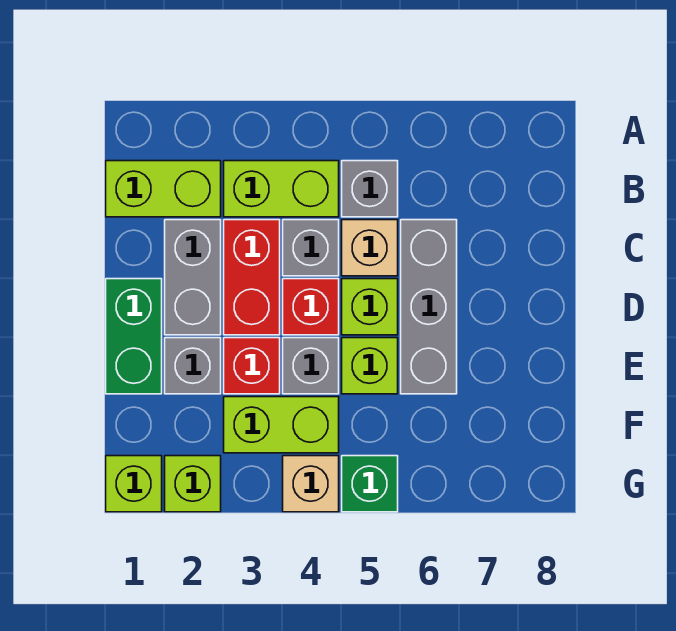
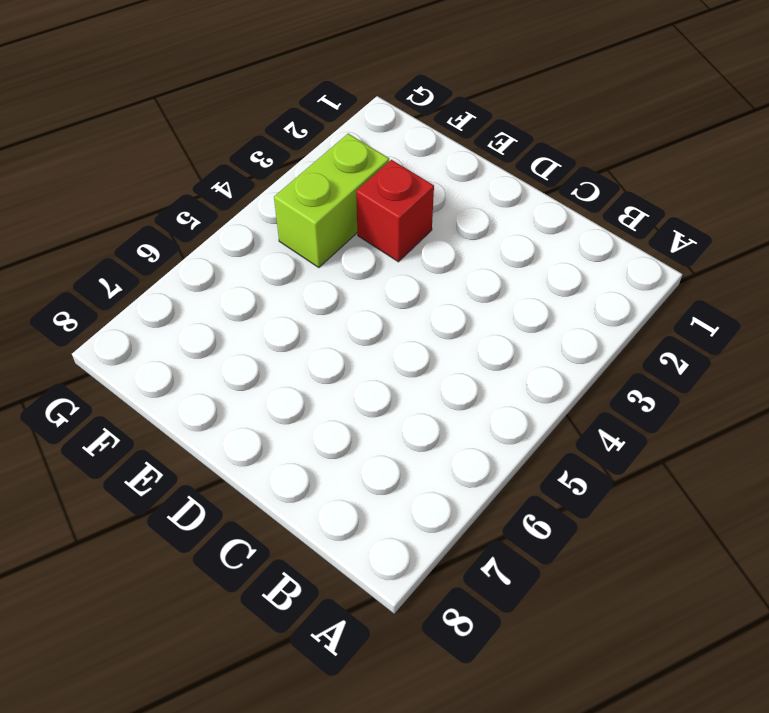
none -> lime brick B1:B2 level 1
none -> lime brick B3:B4 level 1
none -> grey brick B5 level 1

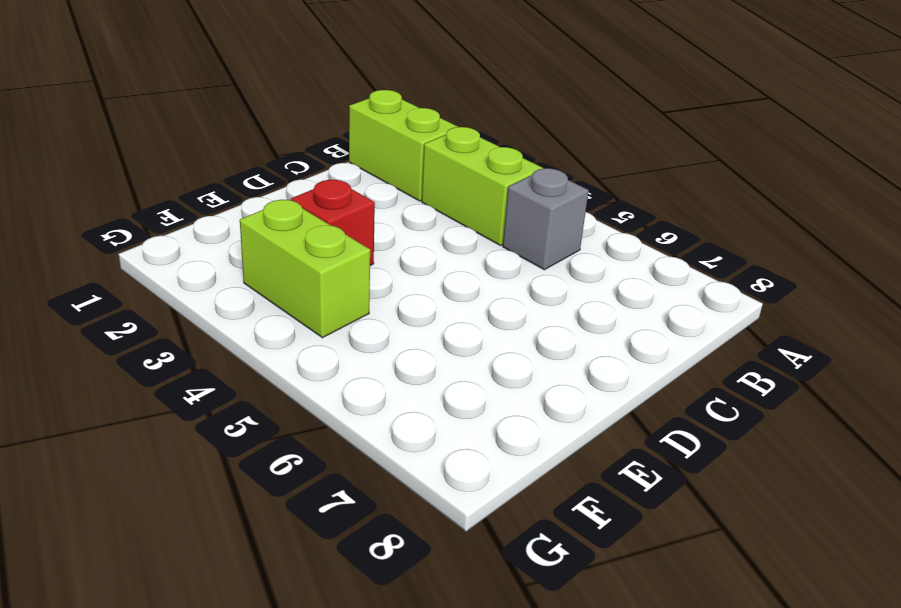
none -> grey brick C2:D2 level 1
none -> red brick C3:D3 level 1
none -> grey brick C4 level 1

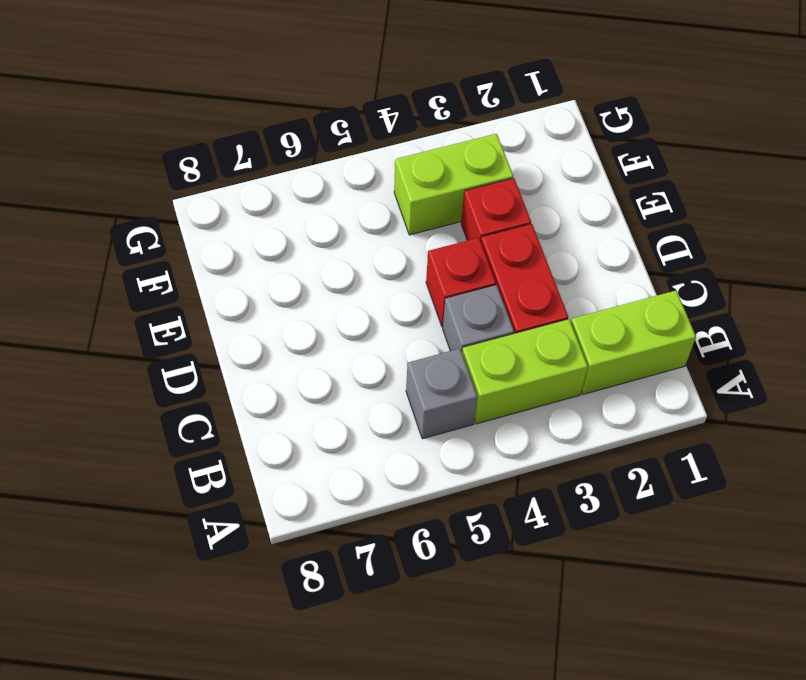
none -> grey brick C2:D2 level 1
none -> tan brick C5 level 1
none -> grey brick C6:E6 level 1

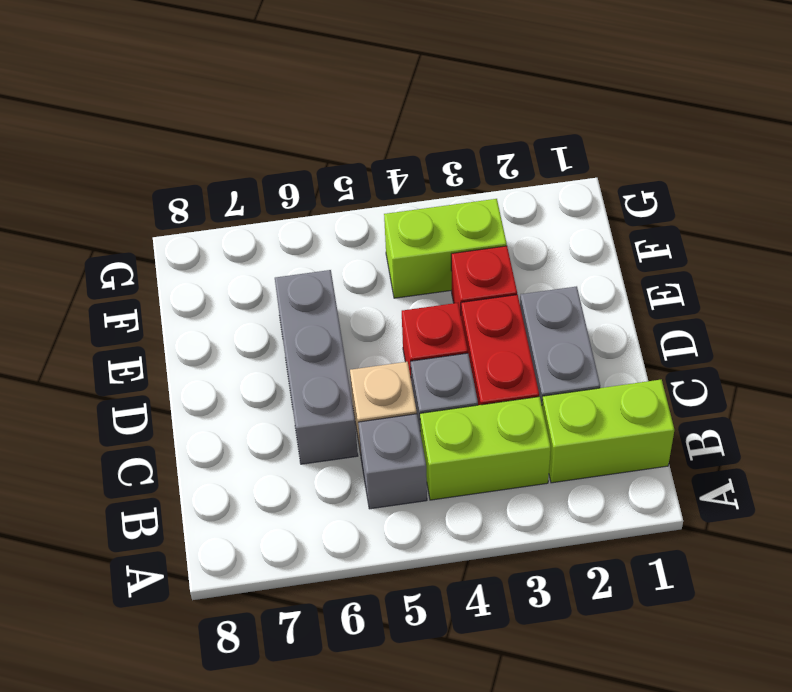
none -> green brick D1:E1 level 1
none -> lime brick D5 level 1
none -> grey brick E2 level 1

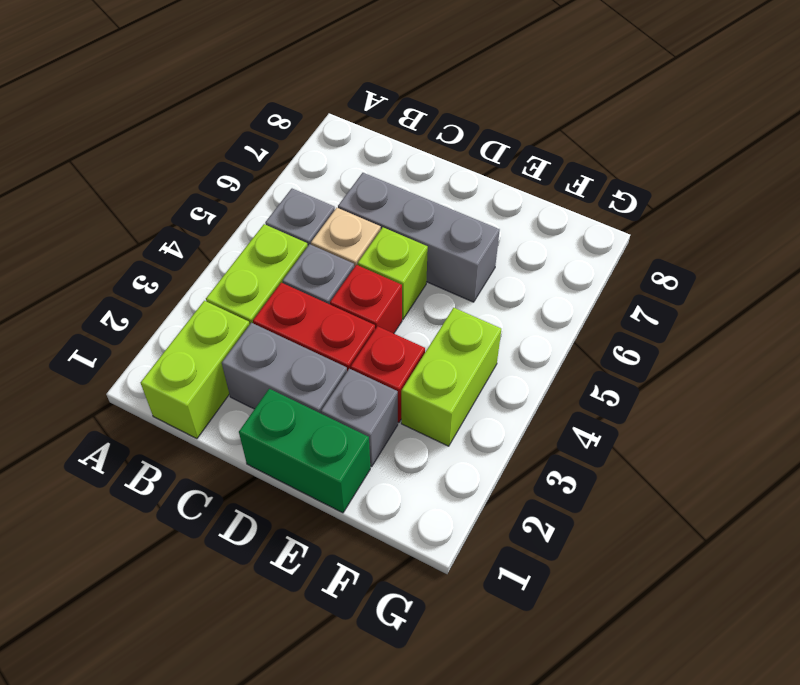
none -> grey brick E4 level 1
none -> lime brick E5 level 1
none -> lime brick G1 level 1

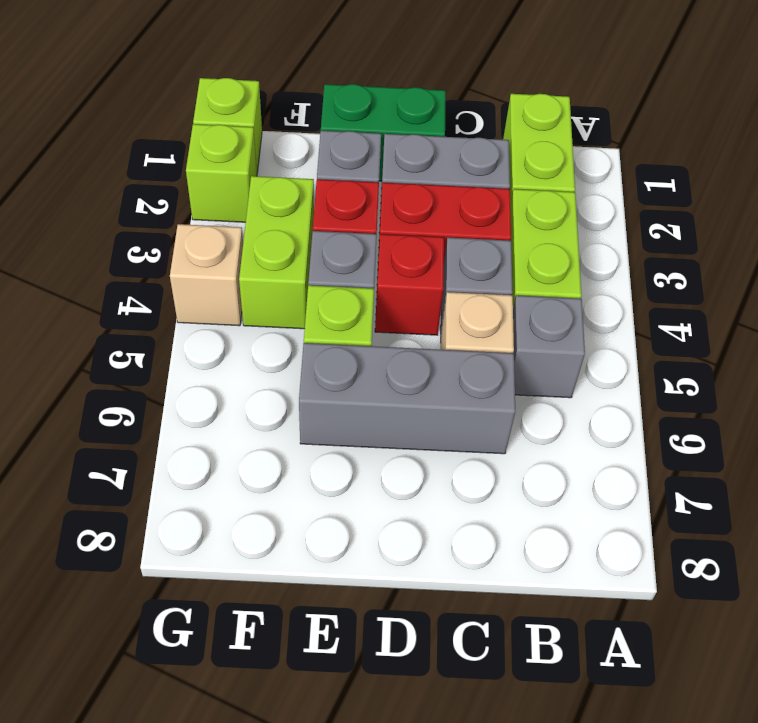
none -> lime brick D5 level 1
none -> green brick G5 level 1

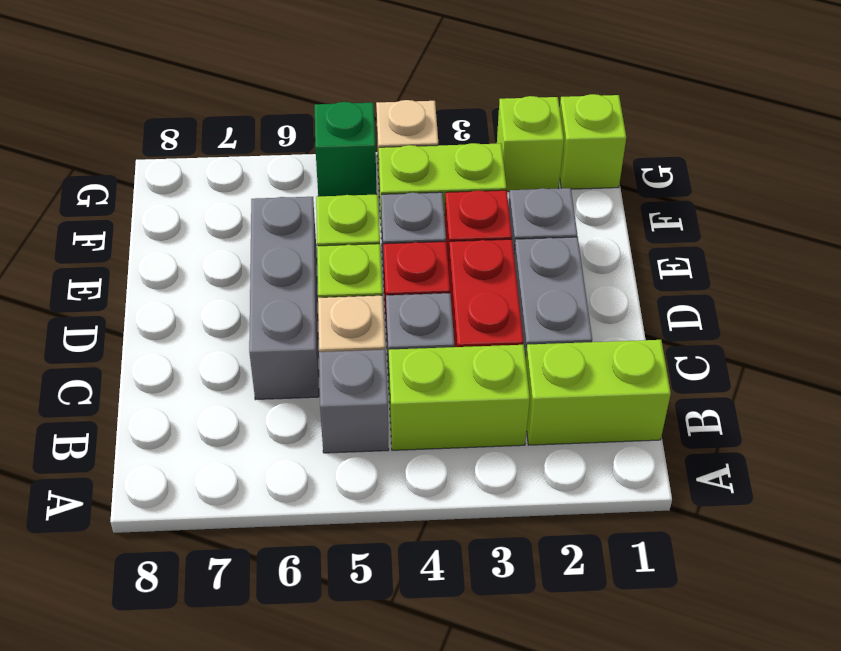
none -> green brick D1:E1 level 1

